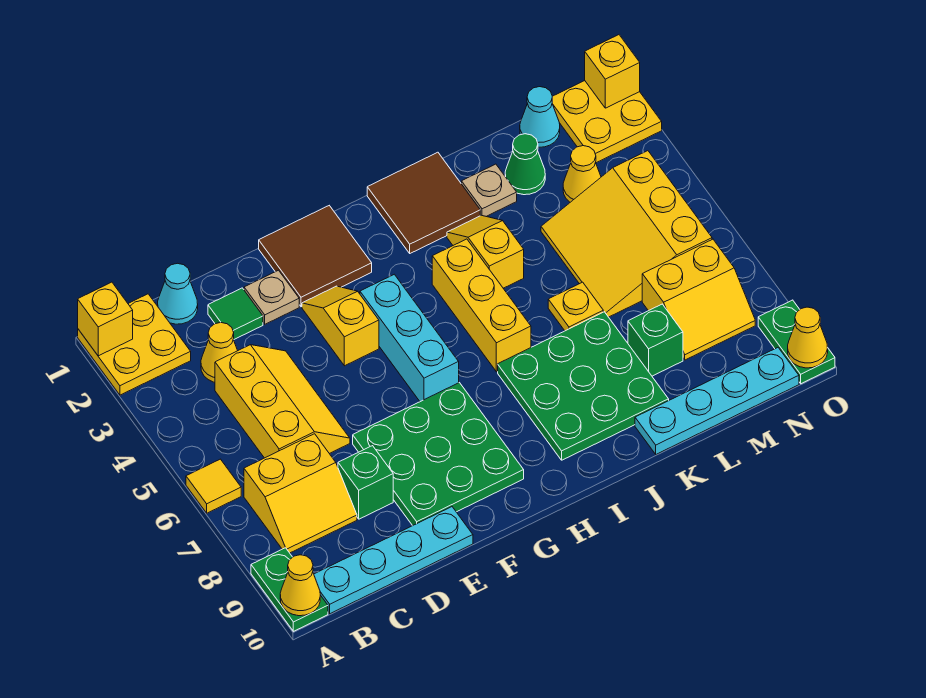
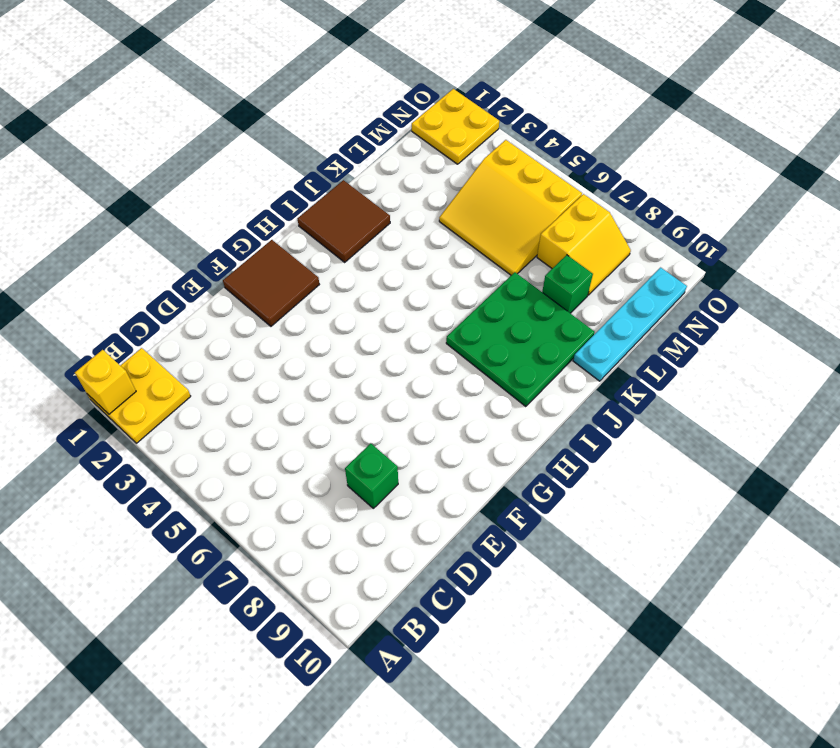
none -> yellow tile A6 level 1
none -> green plate A9:A10 level 1
none -> yellow slope B7:C8 level 1 top 7
none -> cyan plate B10:E10 level 1

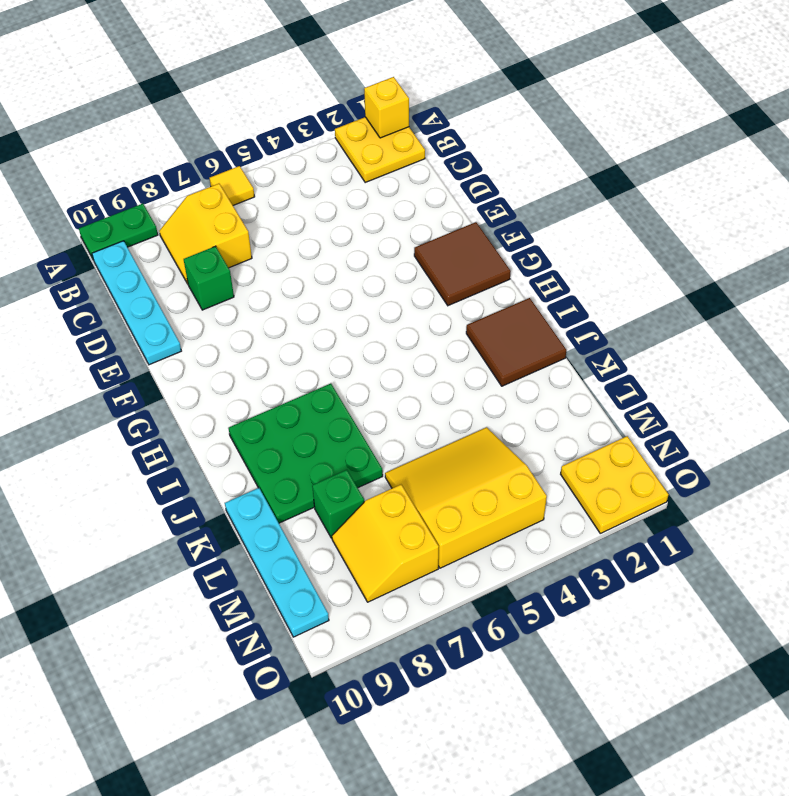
none -> cyan cone C1 level 1
none -> yellow cone C3 level 1
none -> yellow slope C4:D6 level 1 top C
none -> green tile D2 level 1

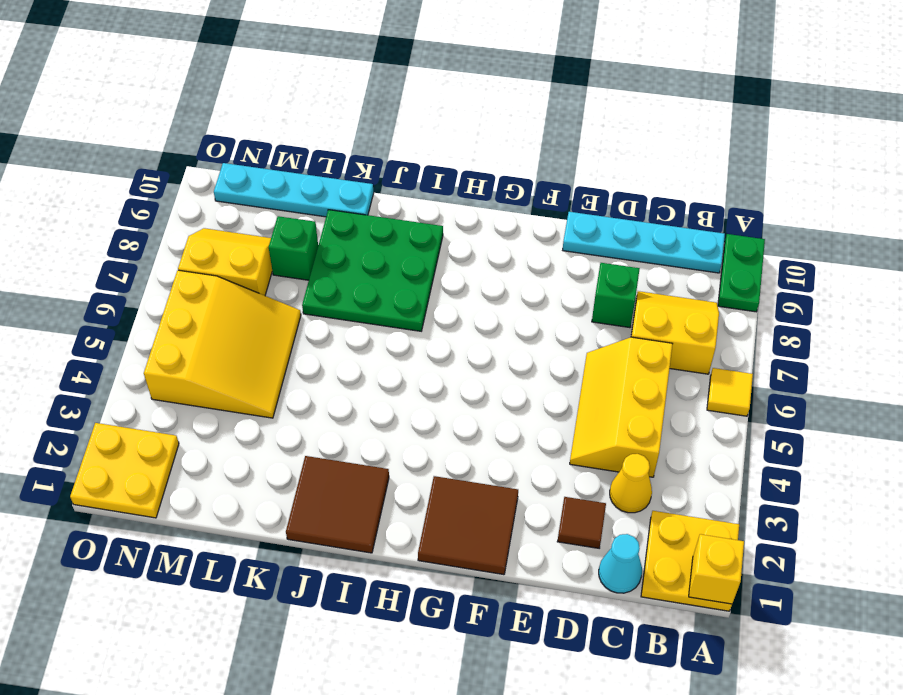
brown tile D2 level 1 -> green tile D2 level 1
none -> tan plate E2 level 1
none -> green plate E7:G9 level 1
none -> yellow slope F3:F4 level 1 top 4
none -> cyan brick G4:G6 level 1

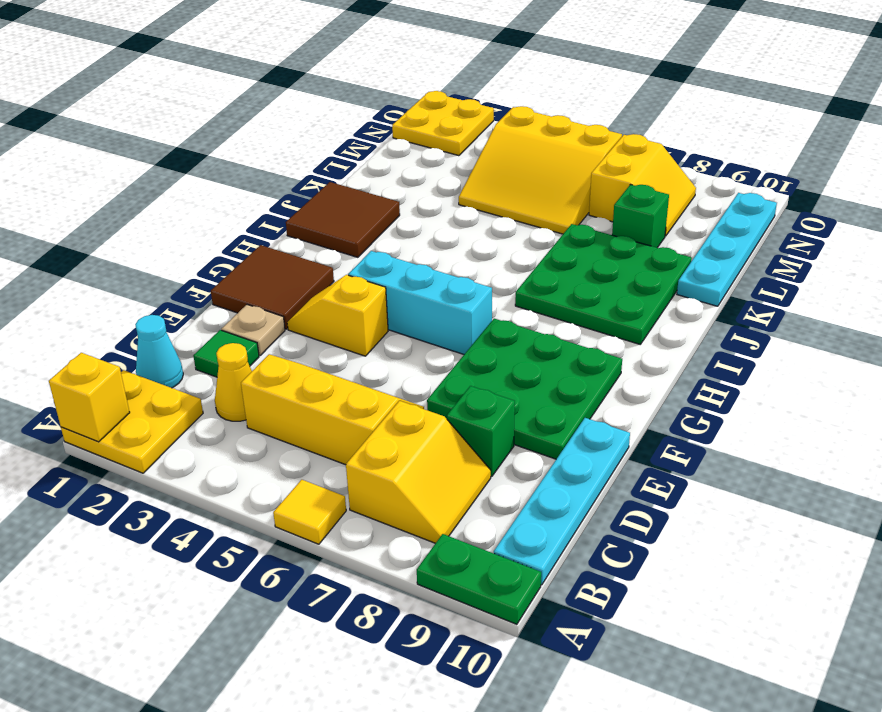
none -> yellow brick I4:I6 level 1
none -> yellow slope J3:J4 level 1 top 4
none -> tan plate K2 level 1
none -> yellow plate K6 level 1

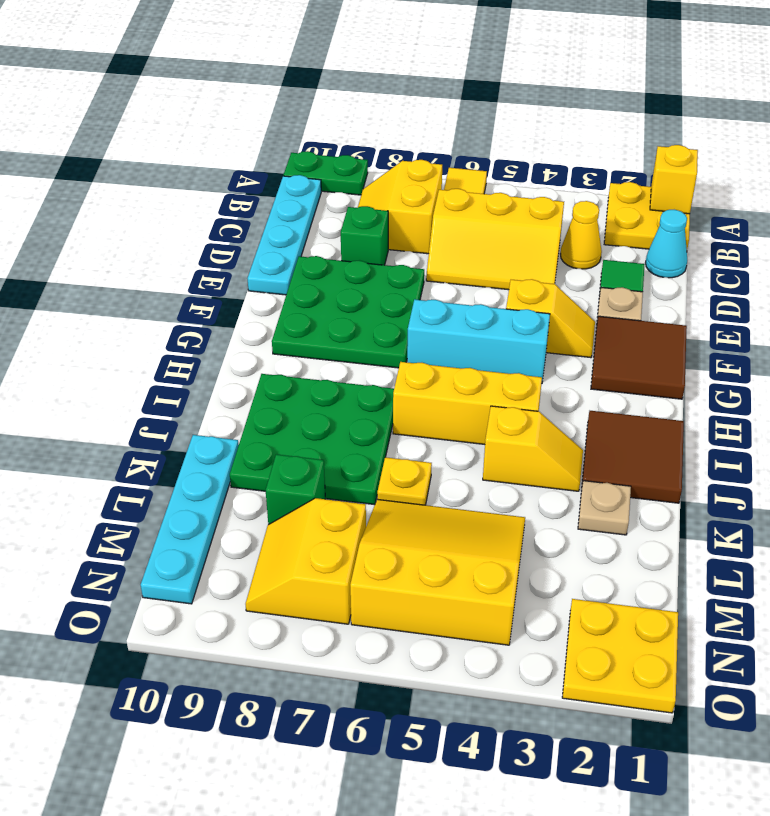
none -> green cone L2 level 1
none -> cyan cone M1 level 1
none -> yellow cone M3 level 1
none -> green plate O9:O10 level 1

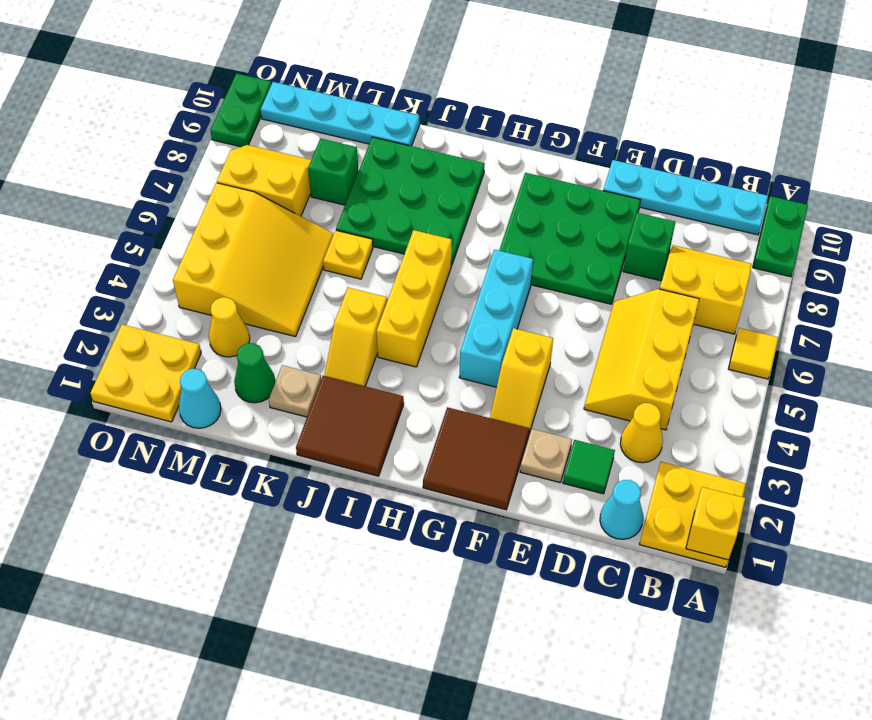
none -> yellow cone A10 level 2
none -> yellow brick O1 level 2
none -> yellow cone O10 level 2

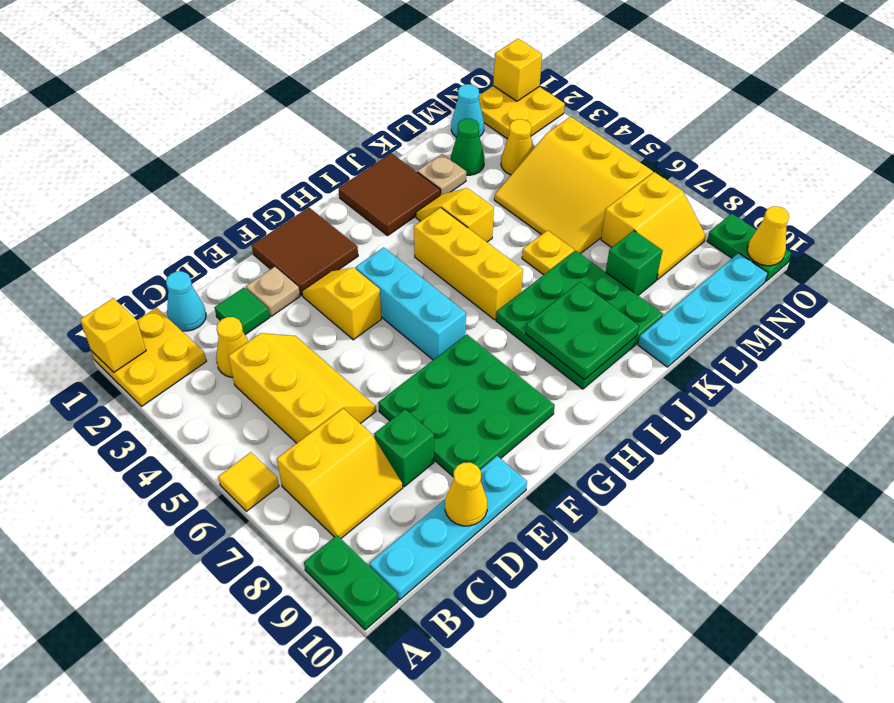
yellow cone D10 level 2 -> yellow cone A10 level 2
green plate I8:J9 level 2 -> none

